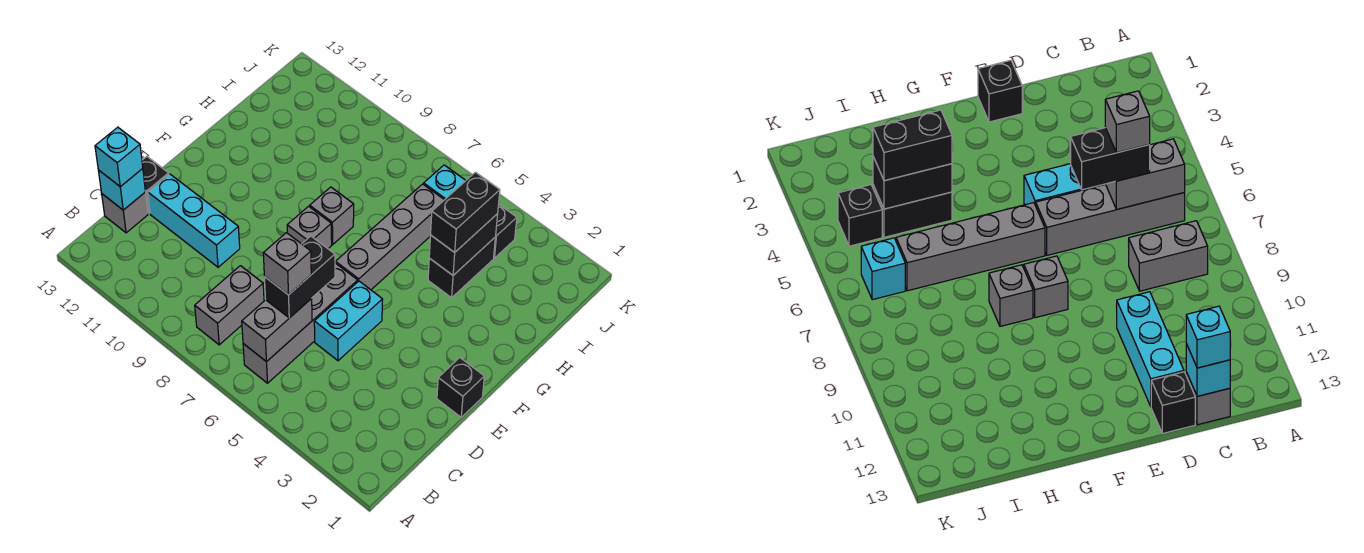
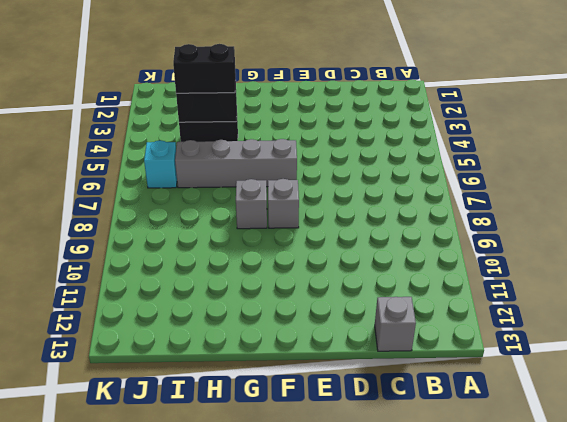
none -> grey brick B6:E6 level 1
none -> grey brick B8:C8 level 1
none -> cyan brick D5:E5 level 1

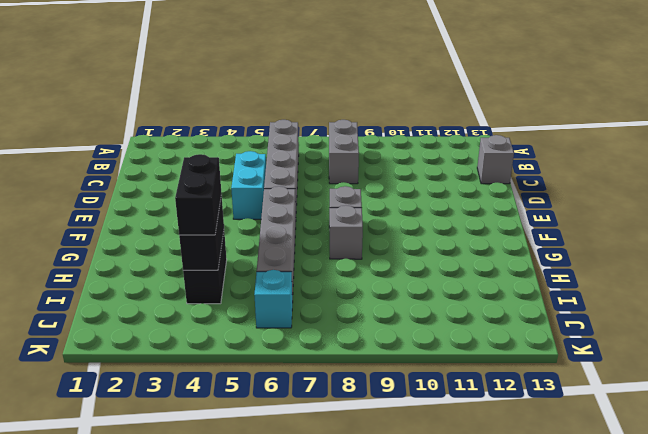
none -> cyan brick D10:D12 level 1
none -> black brick D13 level 1
none -> black brick E1 level 1

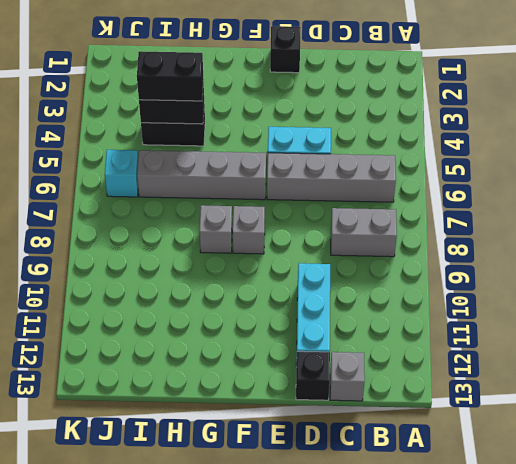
none -> black brick J4 level 1
none -> grey brick B6:C6 level 2
none -> cyan brick C13 level 2

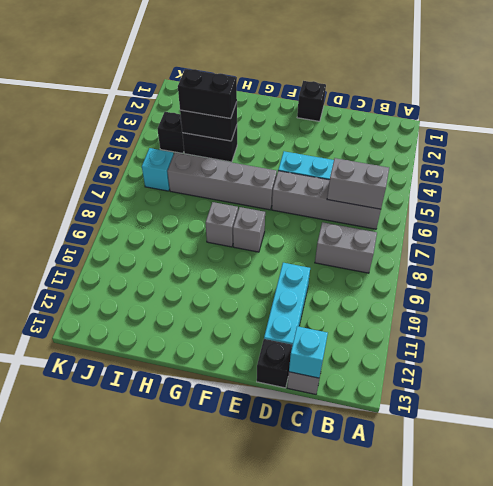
none -> black brick C6:D6 level 3
none -> cyan brick C13 level 3
none -> grey brick C6 level 4

